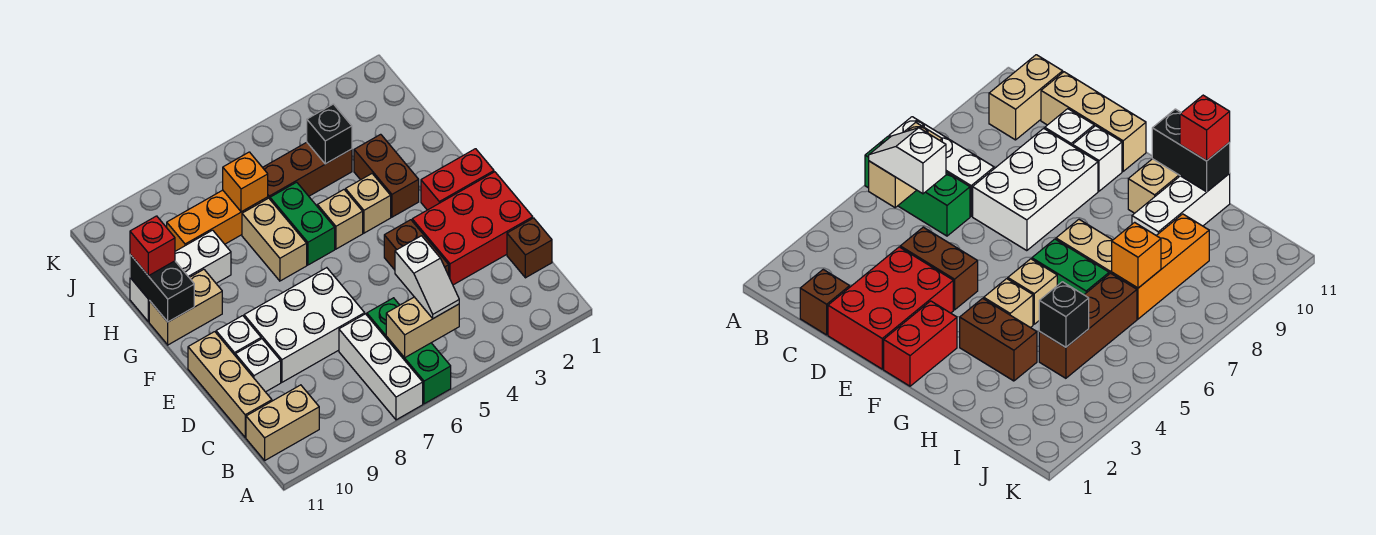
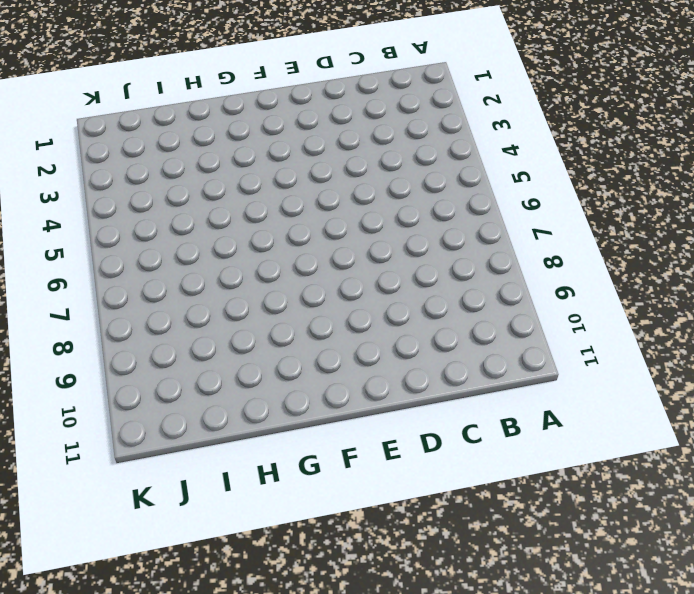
none -> green brick A6:C6 level 1
none -> white brick A7:C7 level 1
none -> tan brick B10:B11 level 1

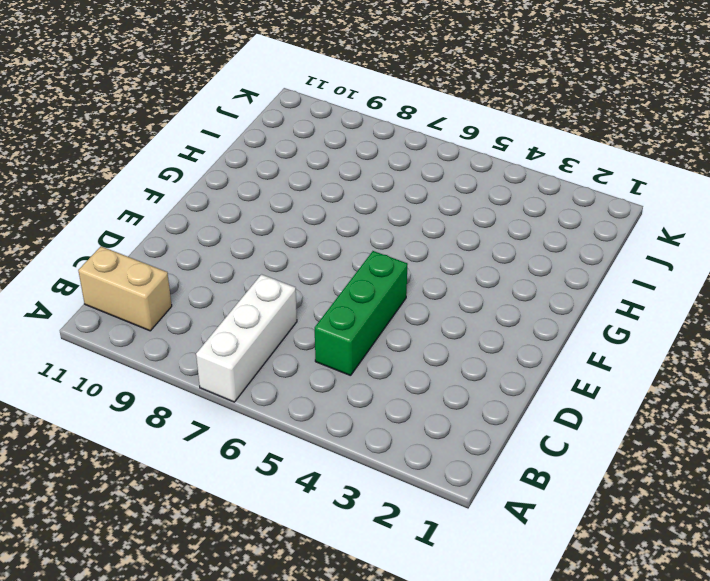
green brick C5:E5 level 1 -> green brick A6:C6 level 1
none -> brown brick C1 level 1
none -> tan brick C11:E11 level 1
none -> red brick D1:E3 level 1

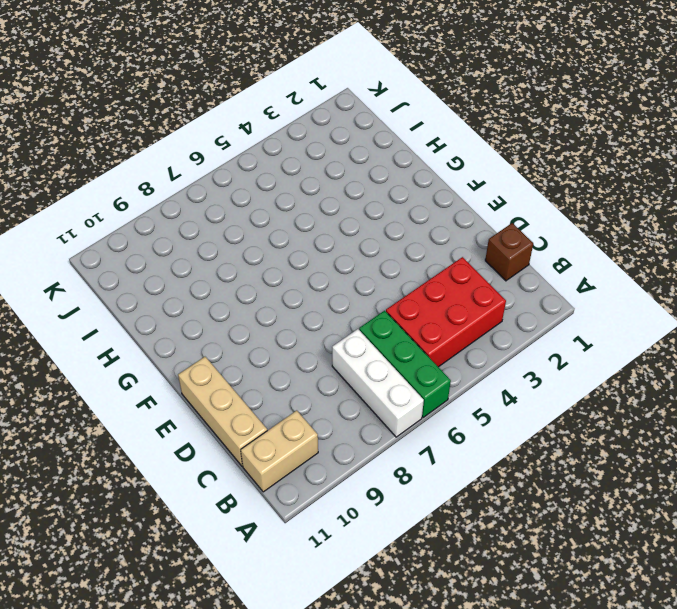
red brick B3:C5 level 1 -> red brick D1:E3 level 1
none -> brown brick D4:E4 level 1
none -> white brick D7:E9 level 1
none -> white brick D10 level 1

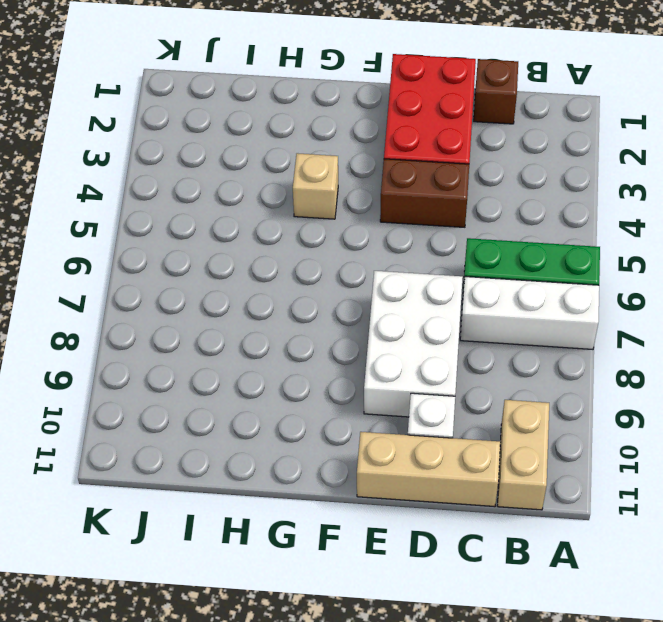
none -> white brick E10 level 1
none -> red brick F1:F2 level 1
none -> brown brick G3:H3 level 1

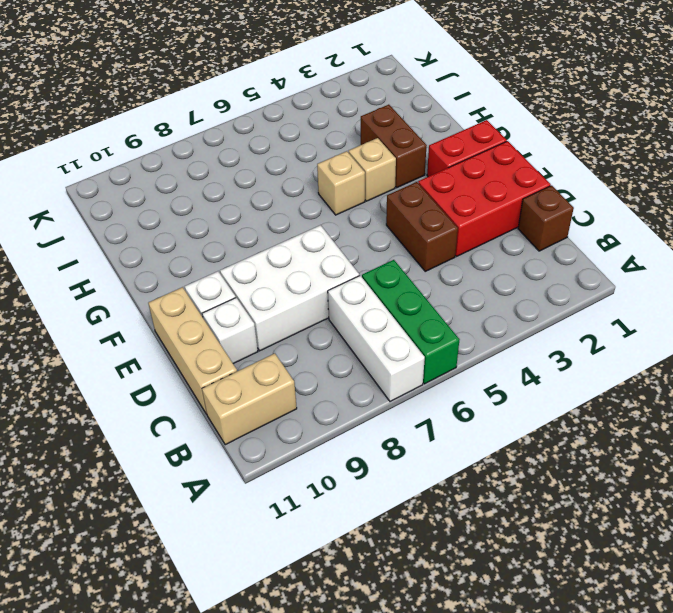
none -> green brick G6:H6 level 1
none -> tan brick G7:H7 level 1
none -> tan brick G10:G11 level 1

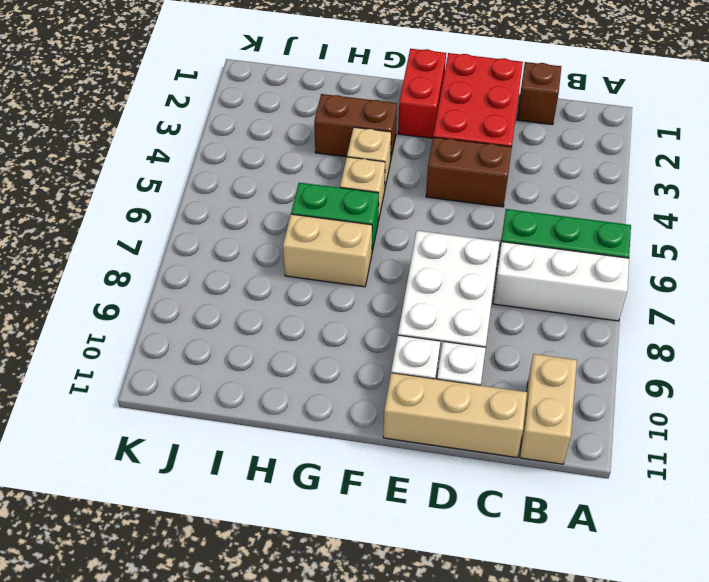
none -> tan brick G10:G11 level 1
none -> white brick H9:H11 level 1
none -> brown brick I4:I6 level 1

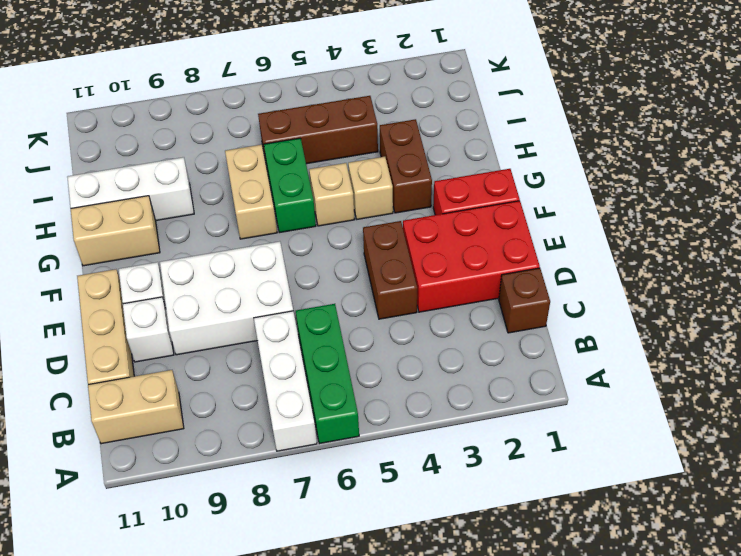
none -> orange brick I7:I9 level 1
none -> tan brick B5:B6 level 2
none -> black brick G11:H11 level 2

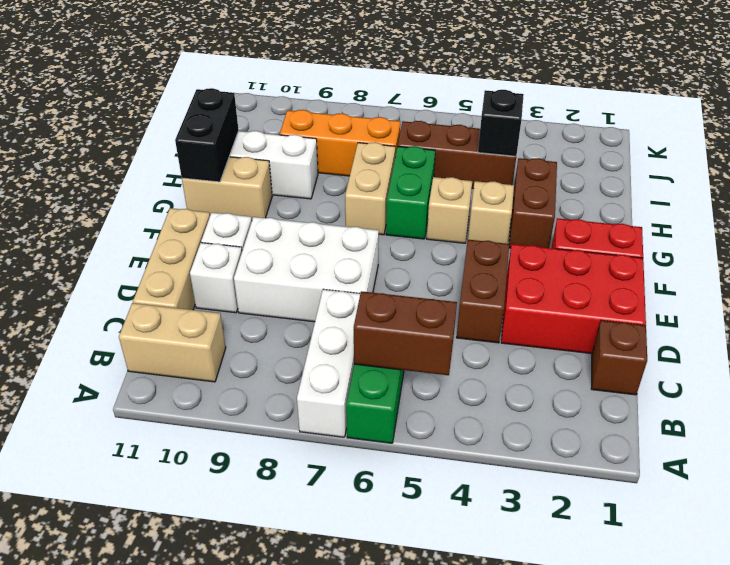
brown brick B5:B6 level 2 -> tan brick B5:B6 level 2
none -> orange brick I7 level 2
none -> white slope B5:C5 level 3 top C
none -> red brick H11 level 3

